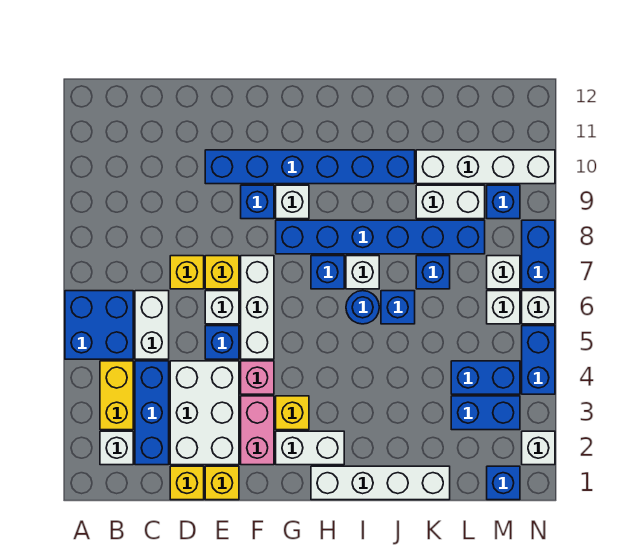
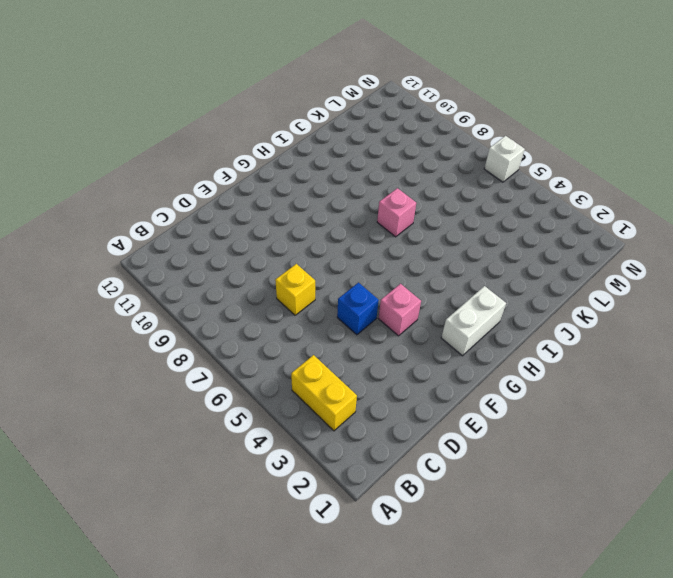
pink brick I7 level 1 -> white brick I7 level 1
none -> blue brick A5:B6 level 1
none -> white brick B2 level 1
none -> blue brick C2:C4 level 1
none -> white brick C5:C6 level 1

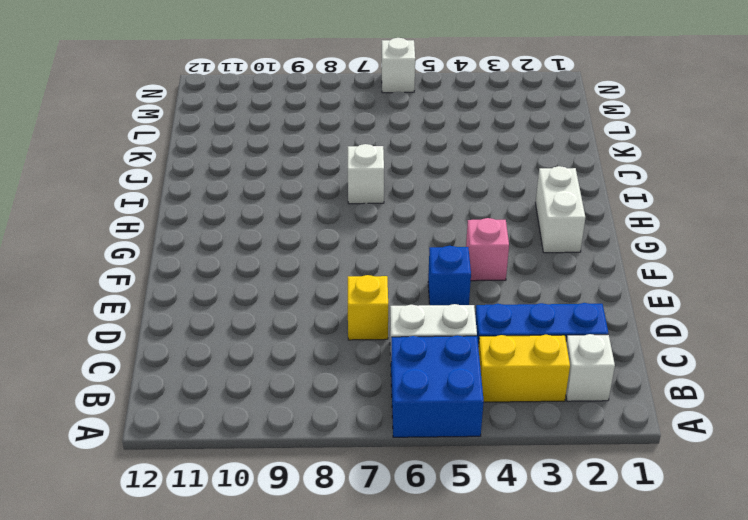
none -> yellow brick D1 level 1
none -> white brick D2:E4 level 1
none -> yellow brick E1 level 1
none -> white brick E6 level 1

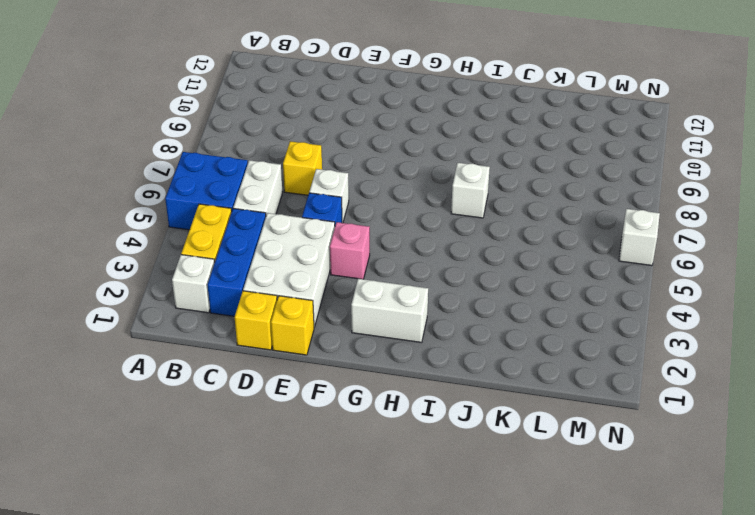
none -> yellow brick E7 level 1
none -> blue brick E10:J10 level 1
none -> pink brick F2:F3 level 1
none -> white brick F5:F7 level 1

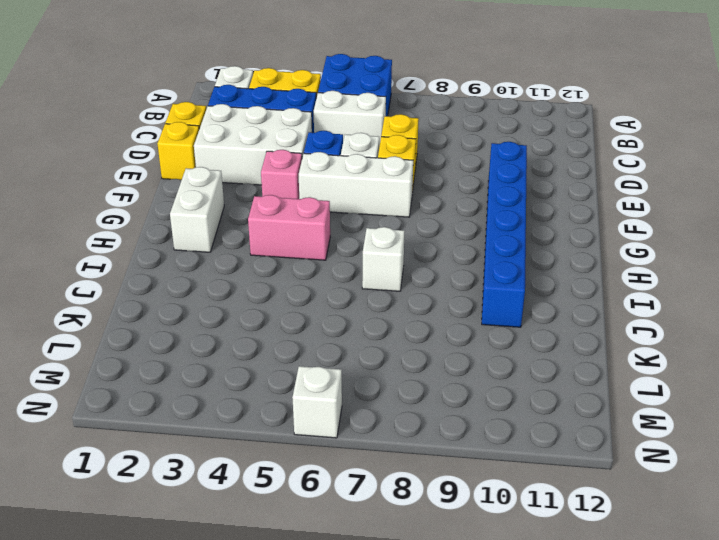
pink brick H4:H5 level 1 -> pink brick F2:F3 level 1
none -> blue brick F9 level 1
none -> yellow brick G3 level 1
none -> blue brick G8:L8 level 1
none -> white brick G9 level 1

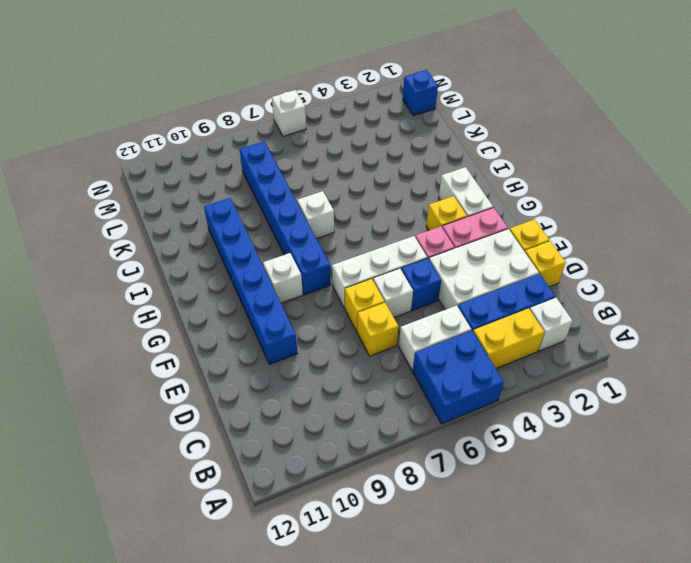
none -> blue brick F9 level 1
none -> white brick H1:K1 level 1
none -> blue brick H7 level 1
none -> blue round brick I6 level 1

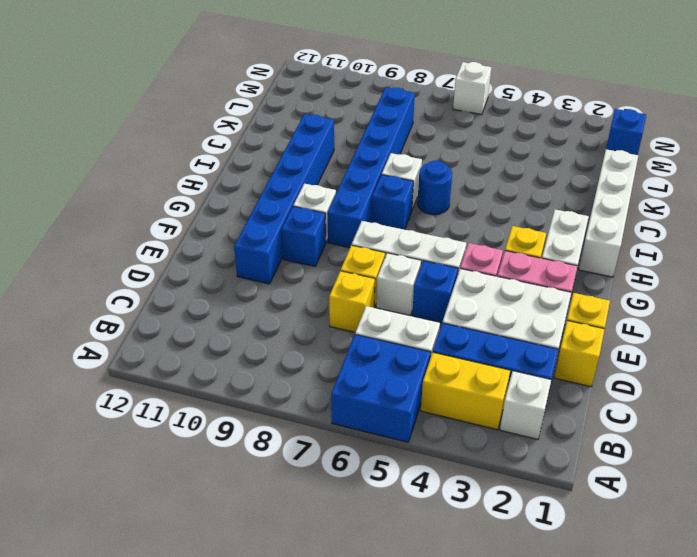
none -> blue brick J6 level 1
none -> blue brick K7 level 1
none -> white brick K9:L9 level 1
none -> white brick K10:N10 level 1

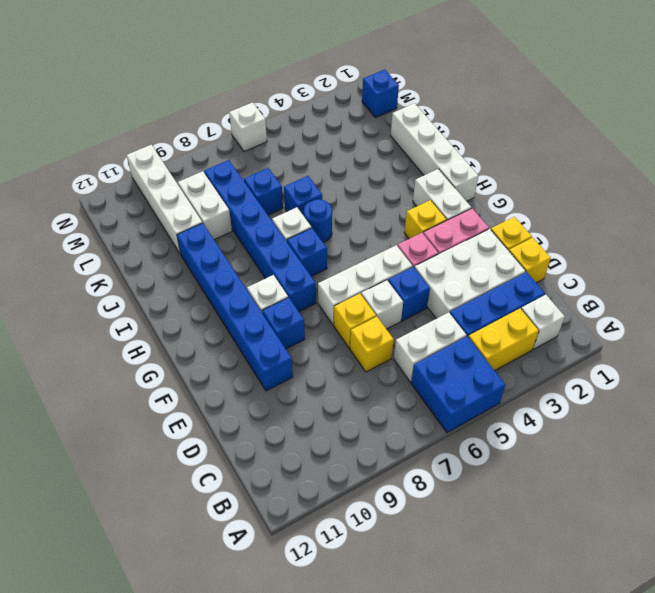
none -> blue brick L3:M3 level 1
none -> blue brick L4:M4 level 1
none -> white brick M6 level 1
none -> white brick M7 level 1

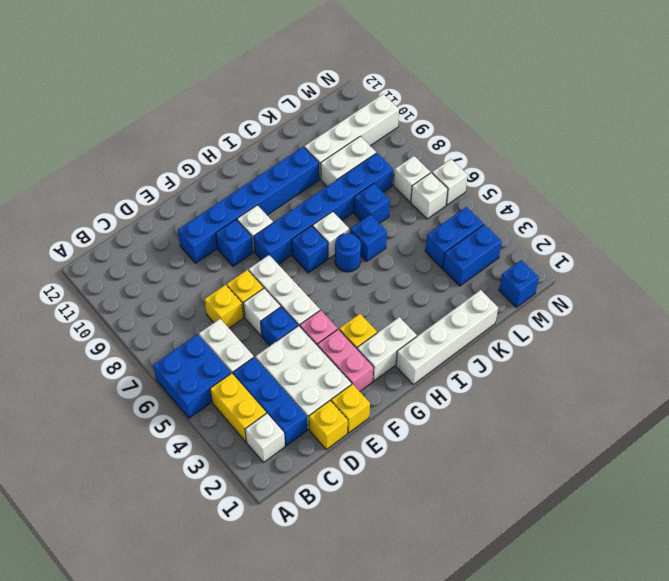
none -> blue brick M9 level 1
none -> white brick N2 level 1
none -> blue brick N4:N5 level 1
none -> blue brick N7:N8 level 1

